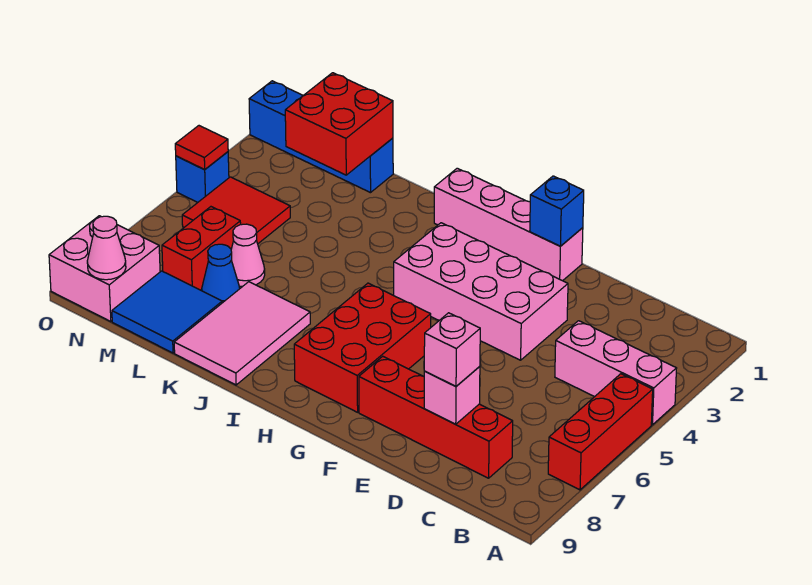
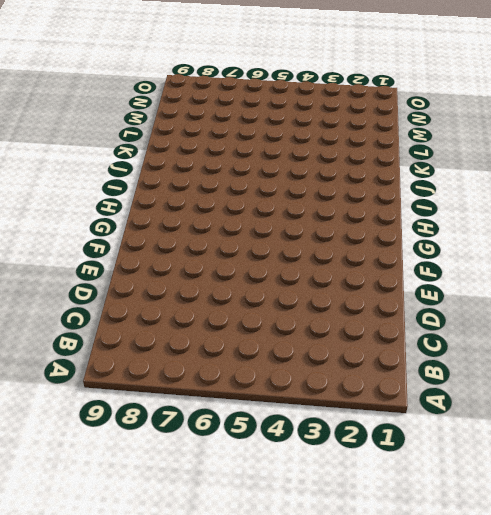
none -> pink brick A4:C4 level 1
none -> red brick A5:A7 level 1
none -> red brick C8:F8 level 1

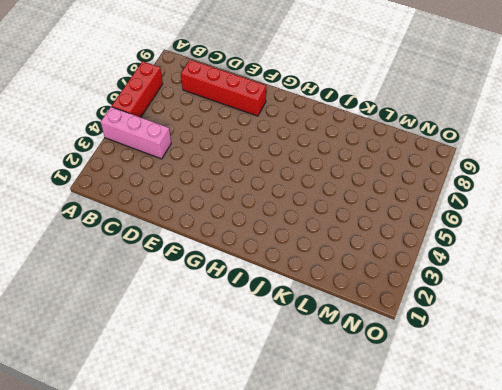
none -> pink brick E3:H4 level 1
none -> pink brick F1:I1 level 1
none -> red brick G6:H8 level 1

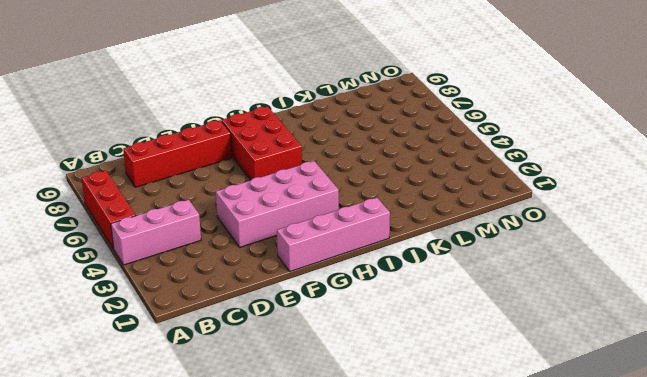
none -> pink tile J7:K9 level 1
none -> blue brick L1:O1 level 1
none -> pink cone L6 level 1

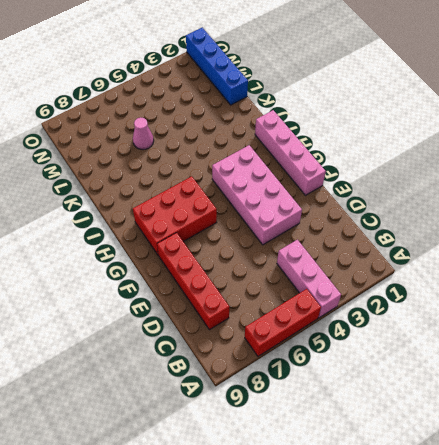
none -> pink tile J7:K9 level 1
none -> blue cone L7 level 1
none -> blue tile L8:M9 level 1

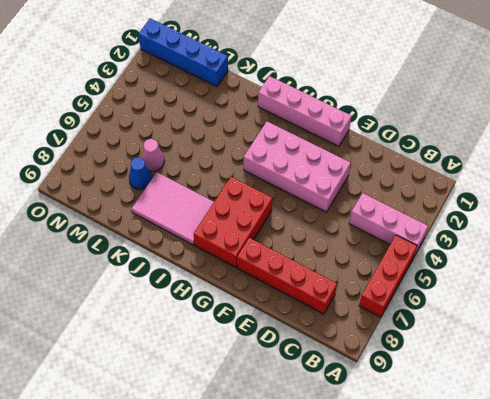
pink tile I7:K8 level 1 -> pink tile J7:K9 level 1
none -> blue tile L8:M9 level 1
none -> red tile M4:N5 level 1
none -> red brick M6:M7 level 1

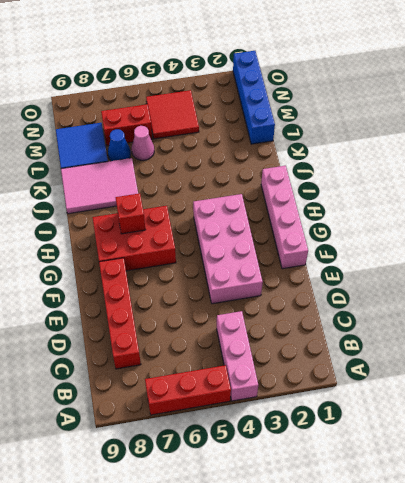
red brick H7 level 2 -> none
none -> pink brick N8:O9 level 1
none -> blue brick O4 level 1
none -> pink brick D8 level 2

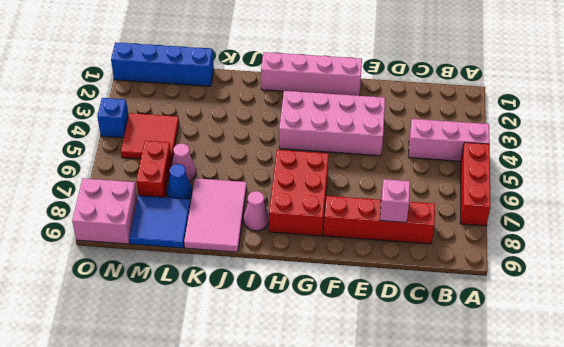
pink cone I8 level 1 -> pink cone N9 level 2
none -> blue brick F1 level 2
none -> red brick L1:M2 level 2
none -> red tile O4 level 2

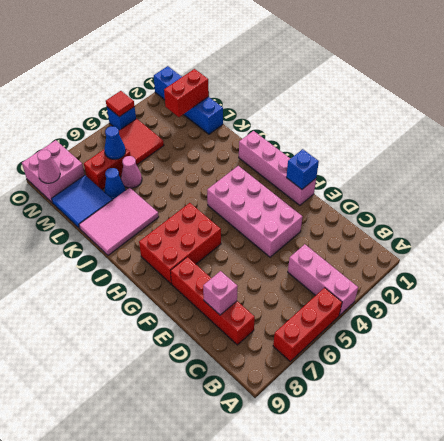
red brick M1:M2 level 2 -> red brick L1:M2 level 2
blue cone M6 level 2 -> none
none -> pink brick D8 level 3

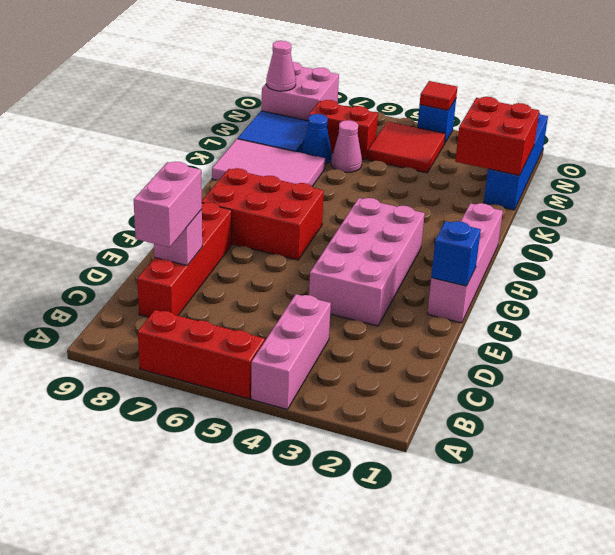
pink brick C8:D8 level 3 -> pink brick D8 level 3

